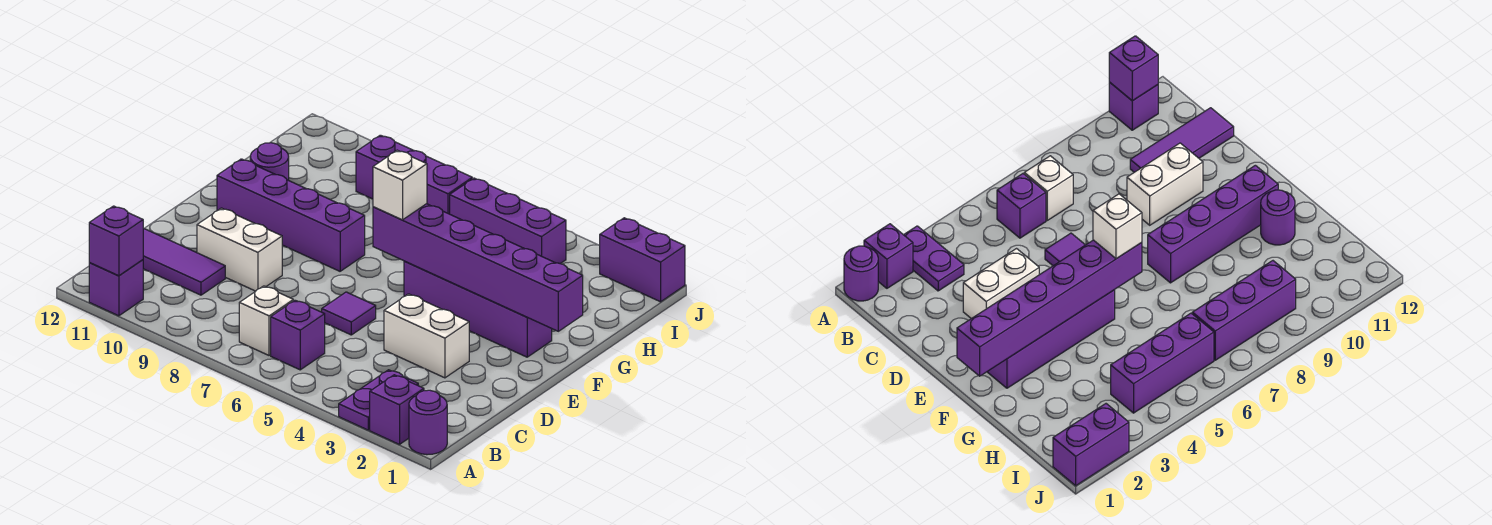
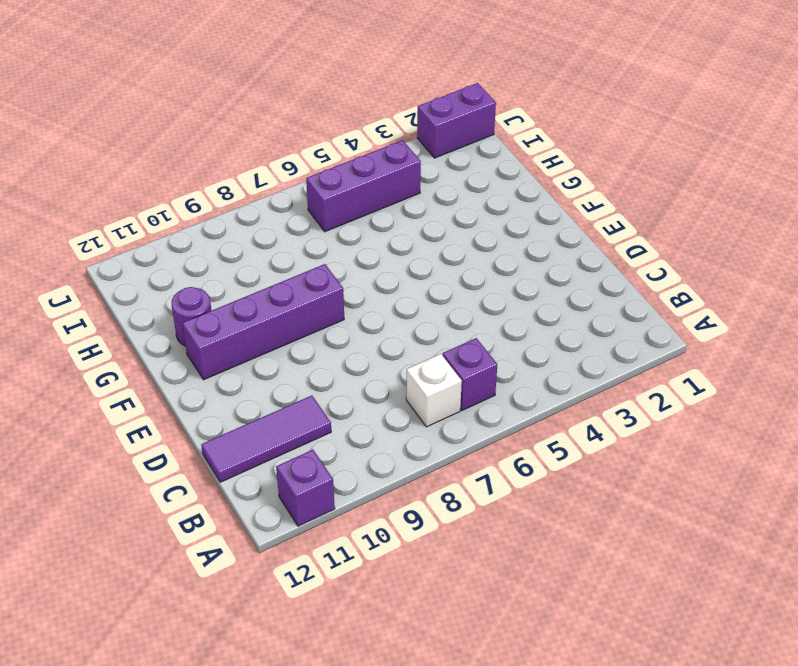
none -> purple round brick A1 level 1
none -> purple brick A2 level 1
none -> purple plate A3:B3 level 1

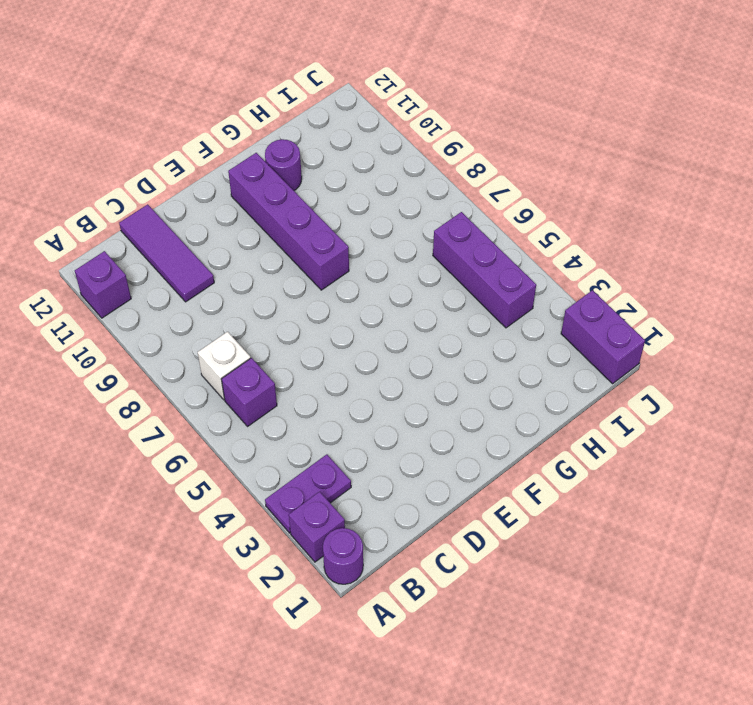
none -> white brick D3:D4 level 1
none -> purple tile D6 level 1
none -> white brick D9:D10 level 1

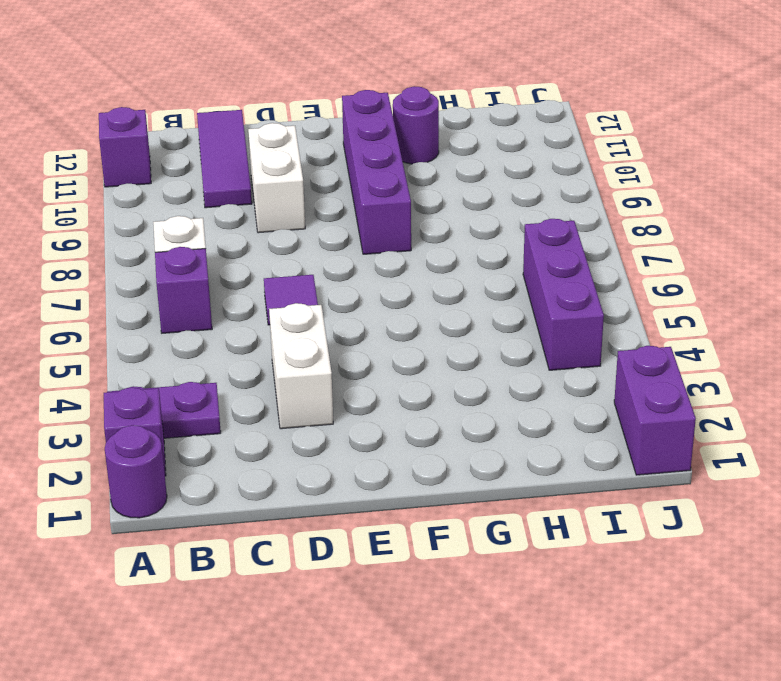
none -> purple brick F2:F5 level 1
none -> purple brick I7:I9 level 1
none -> purple brick A11 level 2

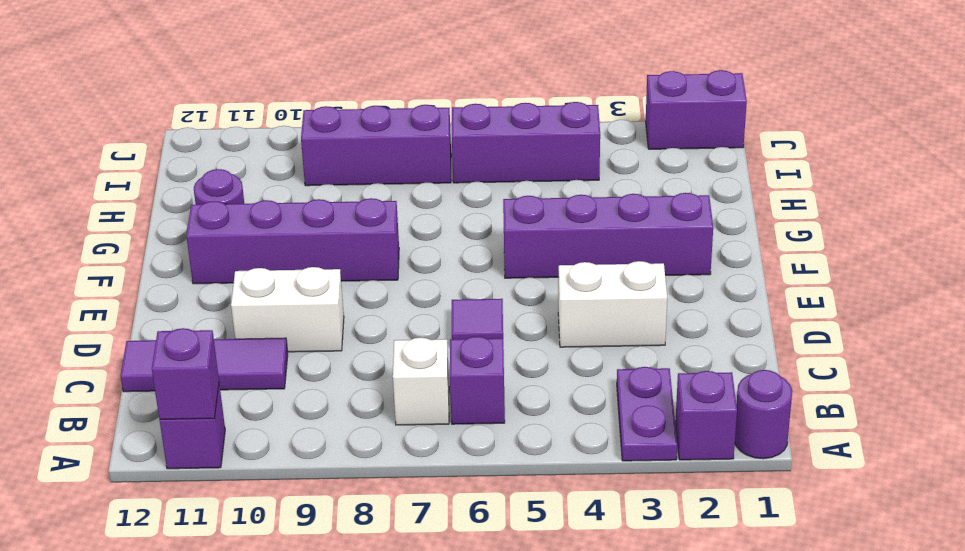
none -> purple brick F1:F6 level 2
none -> white brick F6 level 3

